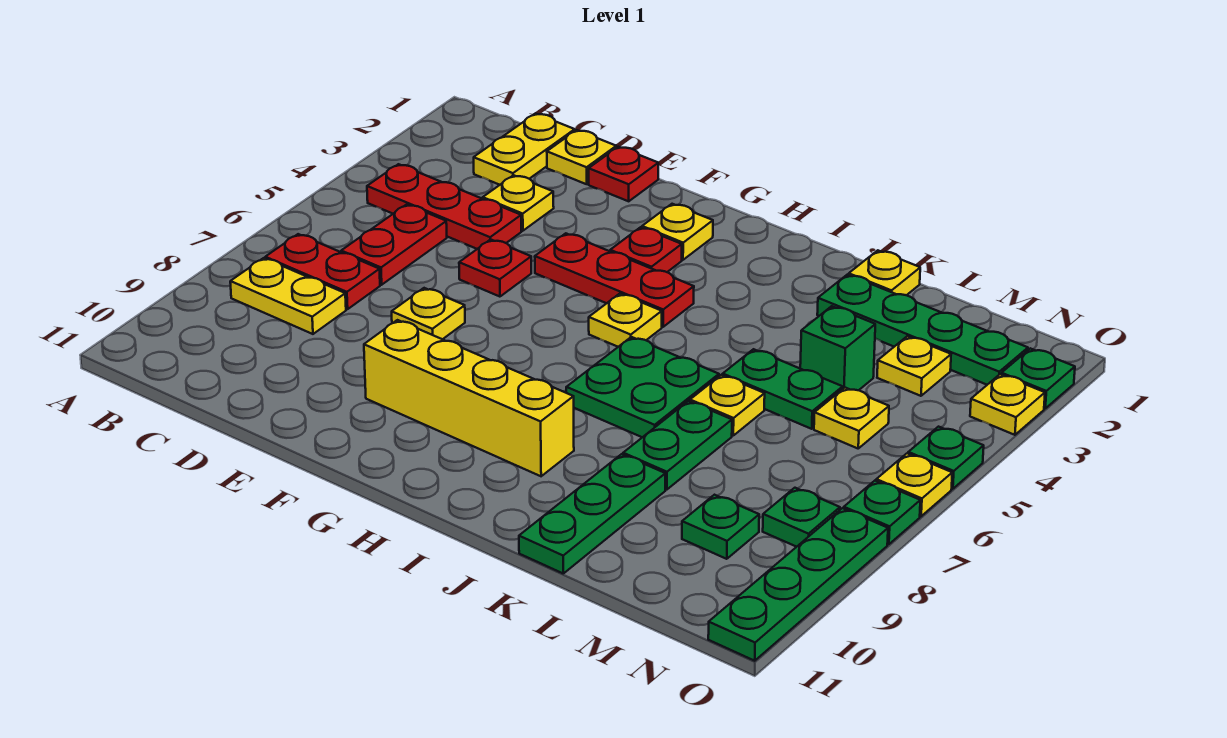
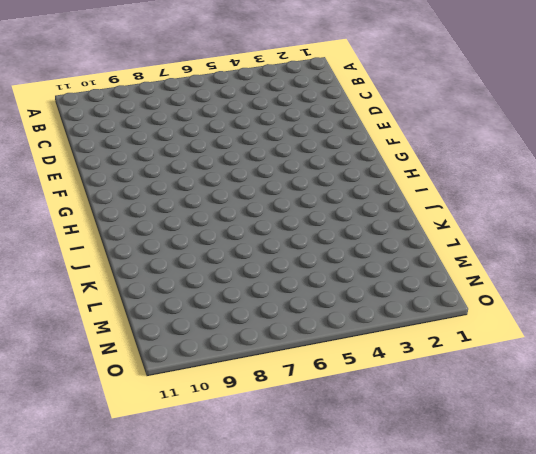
none -> red plate B4:D4 level 1
none -> red plate B7:C7 level 1
none -> yellow plate B8:C8 level 1
none -> yellow plate C1:C2 level 1

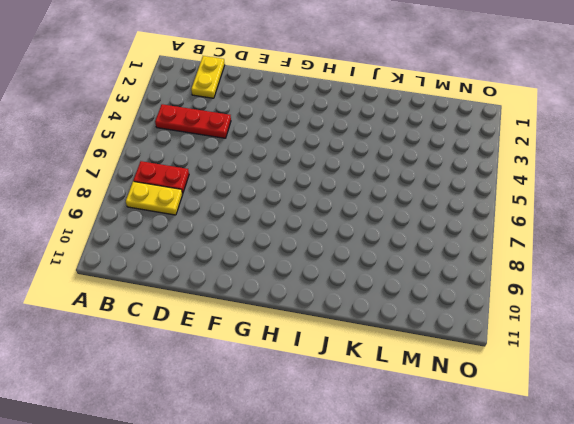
none -> red plate C5:C6 level 1
none -> yellow plate D1 level 1
none -> yellow plate D3 level 1
none -> red plate E1 level 1

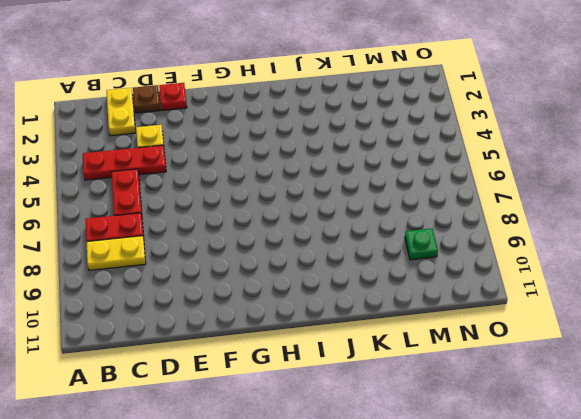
brown plate D1 level 1 -> yellow plate D1 level 1
none -> red plate E5 level 1
none -> yellow plate E7 level 1
none -> red plate F4:H4 level 1
none -> yellow brick F9:I9 level 1

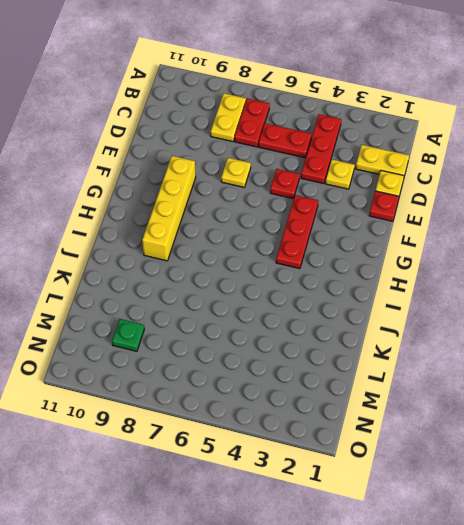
none -> yellow plate G2 level 1
none -> red plate G3 level 1
none -> yellow plate H5 level 1
none -> green plate I6:J7 level 1

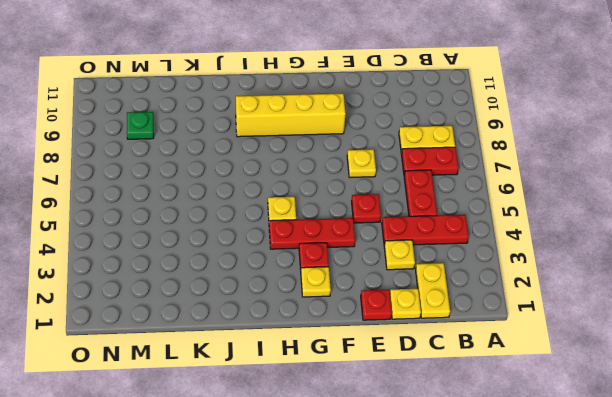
none -> green plate I6:J7 level 1
none -> yellow plate K1 level 1
none -> green plate K2:N2 level 1
none -> green plate K5:L5 level 1

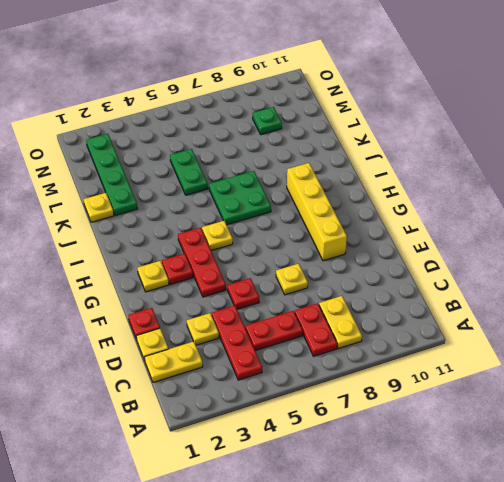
none -> yellow plate K6 level 1
none -> green plate K7:K8 level 1
none -> green plate K9:K11 level 1
none -> green brick L4 level 1

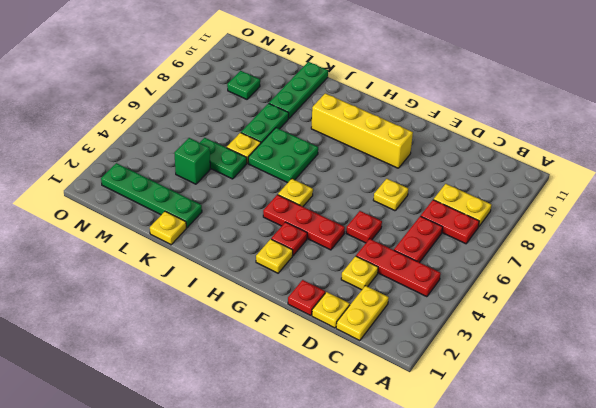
none -> yellow plate M3 level 1
none -> yellow plate M5 level 1
none -> green plate N8 level 1
none -> green plate O2 level 1

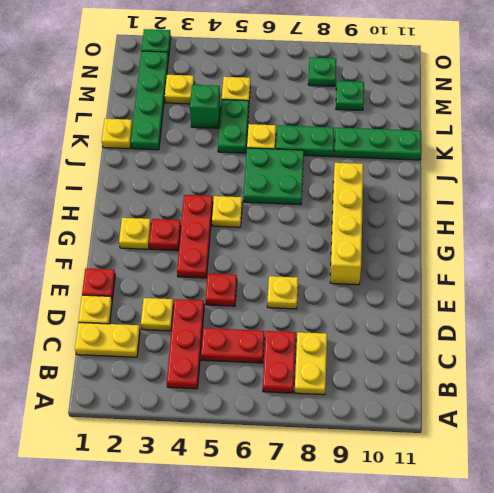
none -> yellow plate O3 level 1
none -> green plate O5 level 1
none -> yellow plate O6 level 1
none -> green plate O7 level 1

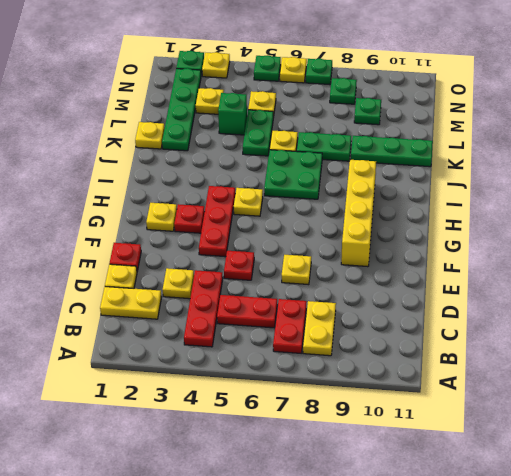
none -> green plate O8:O11 level 1

